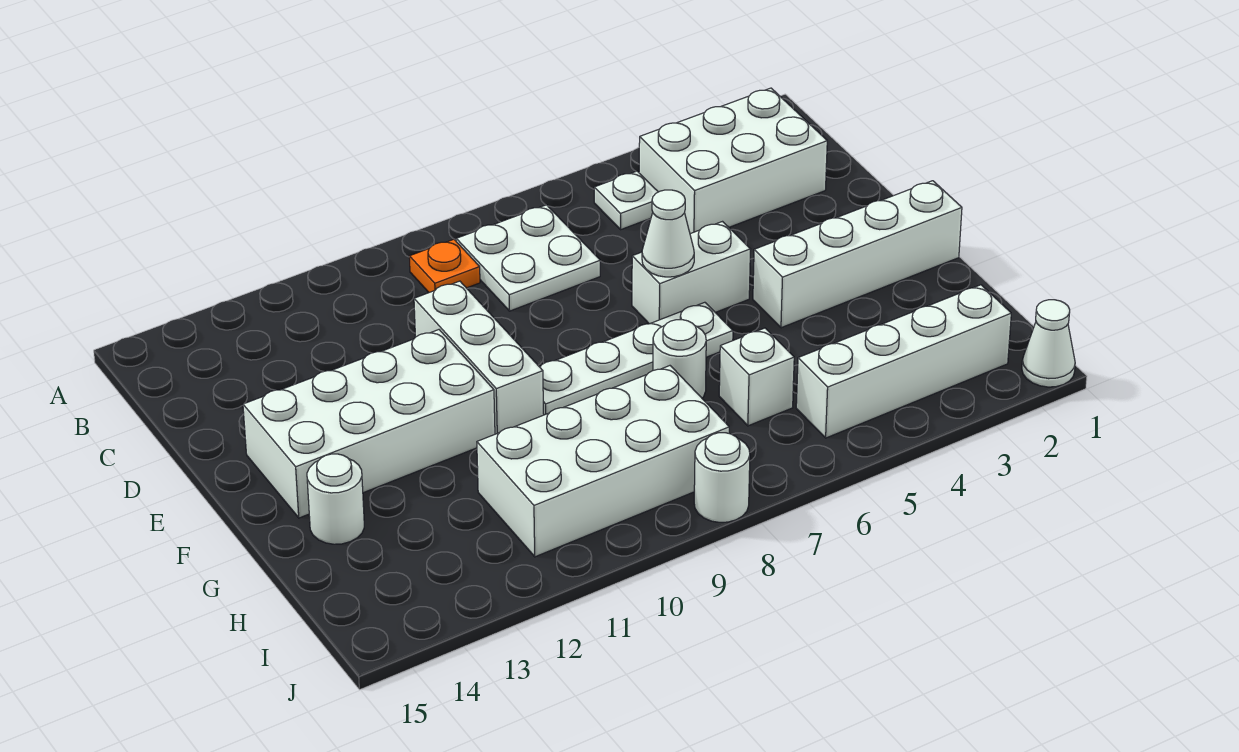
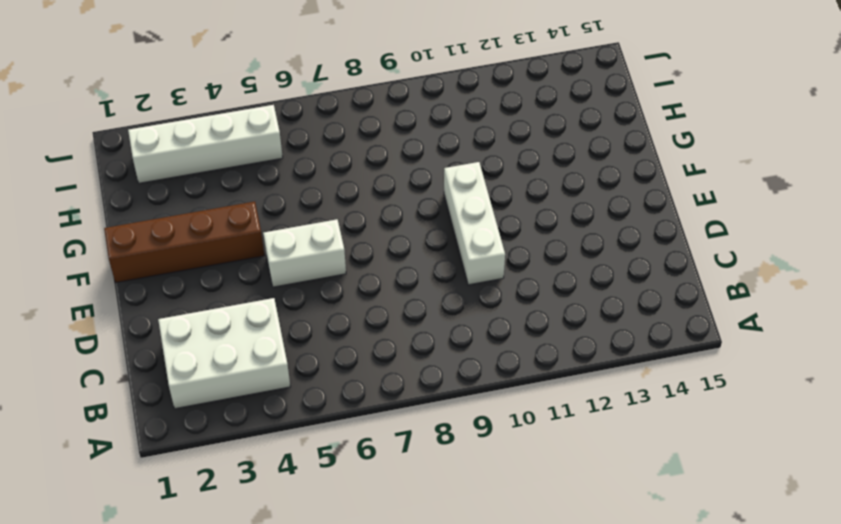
brown brick F1:F4 level 1 -> white brick F1:F4 level 1
none -> white plate B5 level 1
none -> white plate B7:C8 level 1
none -> orange plate B9 level 1

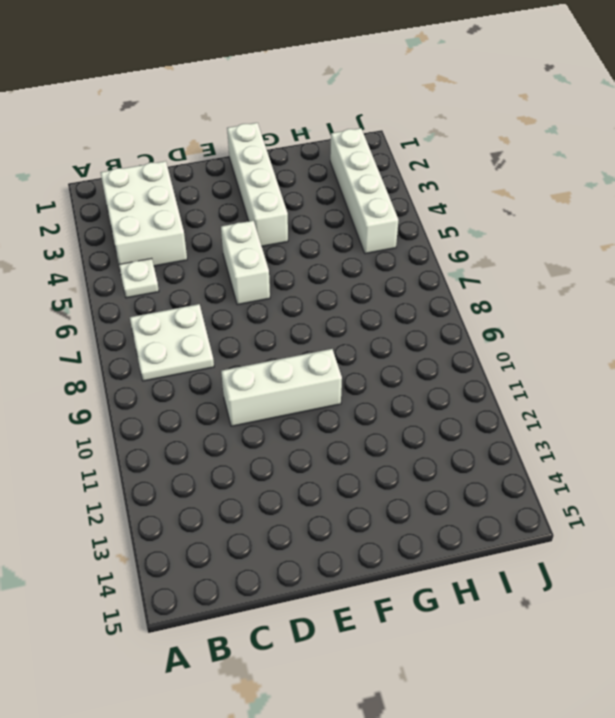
none -> orange plate B9 level 1
none -> white brick E11:F14 level 1
none -> white plate F6:F9 level 1

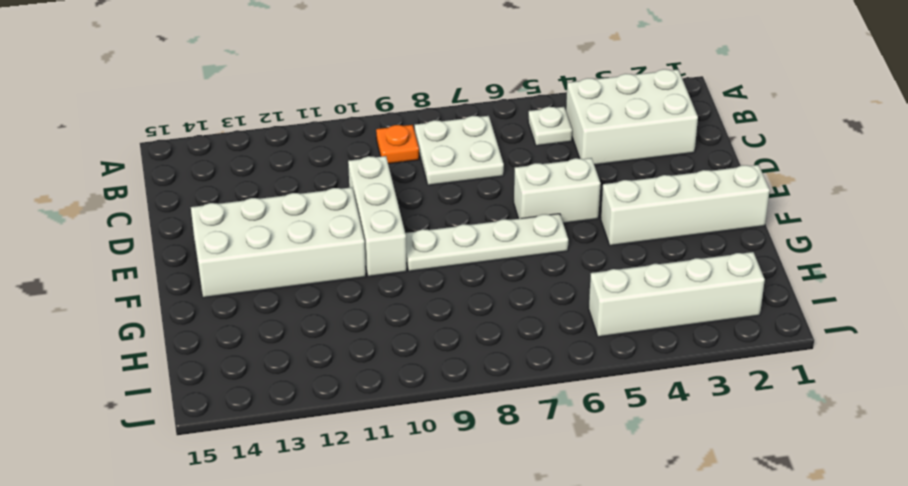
none -> white round brick G7 level 1
none -> white round brick G14 level 1
none -> white brick H6 level 1

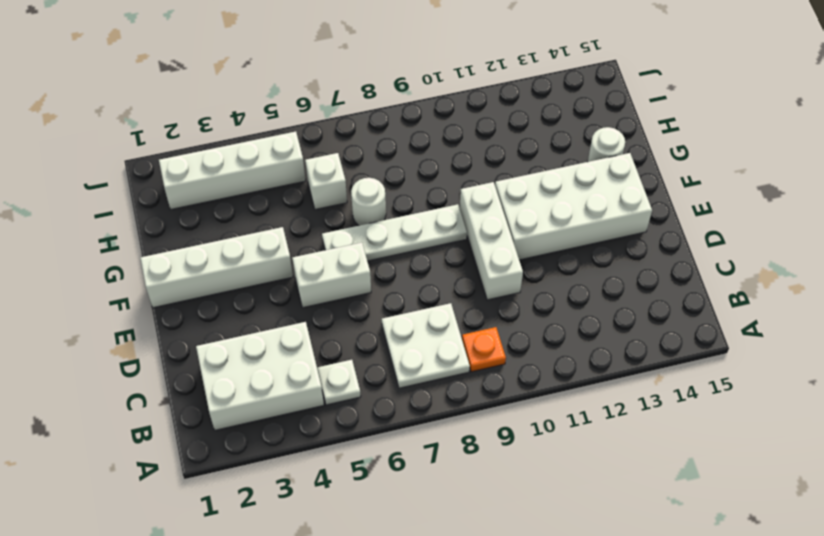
none -> white brick H8:I11 level 1
none -> white cone J1 level 1
none -> white round brick J8 level 1

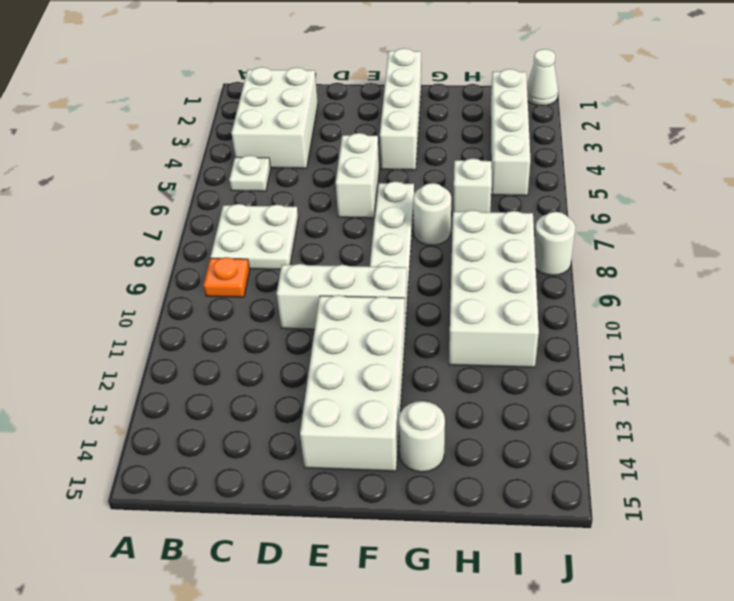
none -> white cone E6 level 2

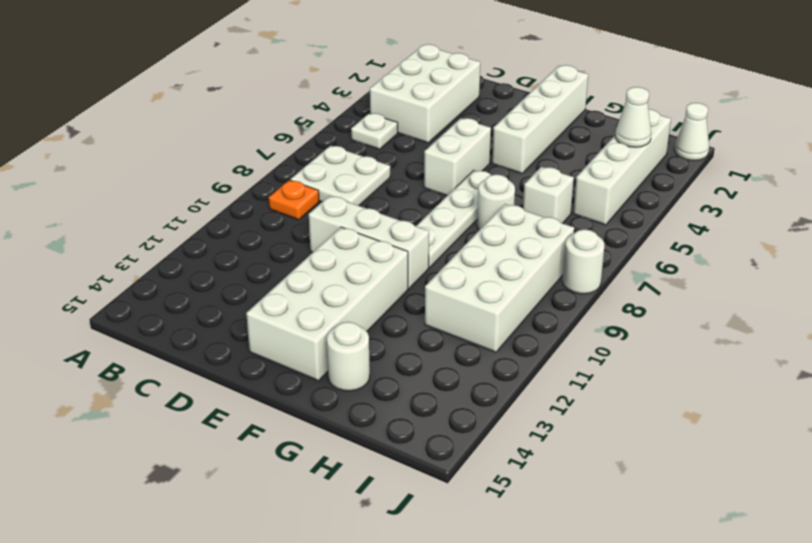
white cone I3 level 2 -> white cone E6 level 2

